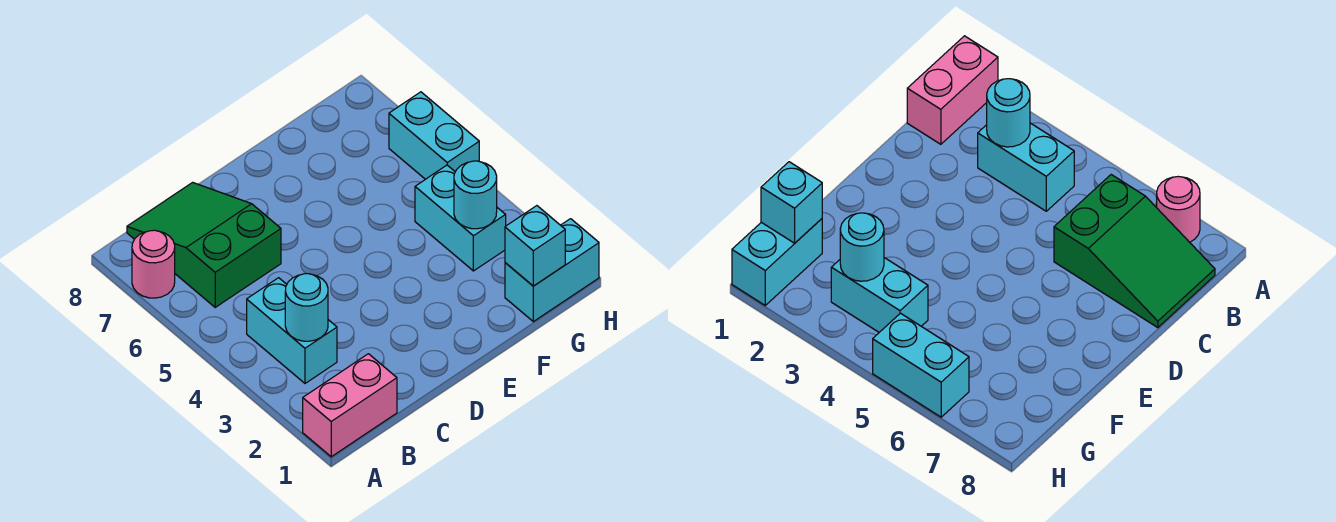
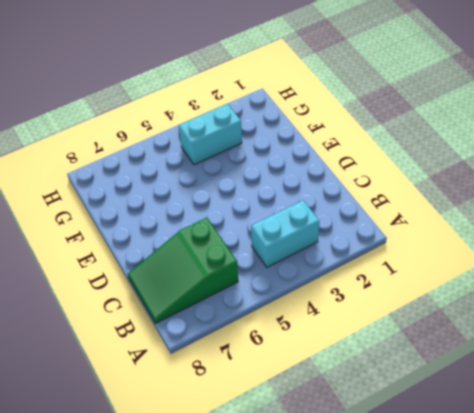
none -> pink brick A1:B1 level 1
none -> pink round brick A7 level 1

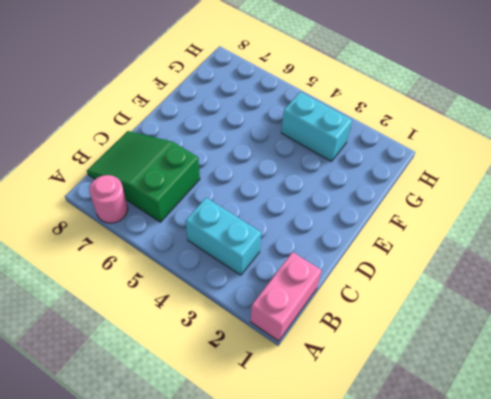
none -> cyan brick G1:H1 level 1
none -> cyan brick H5:H6 level 1

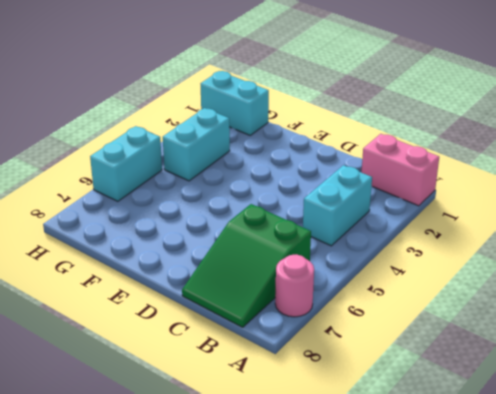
none -> cyan round brick B3 level 2
none -> cyan brick G1 level 2

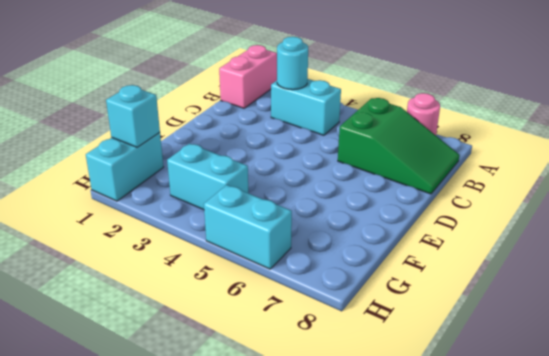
none -> cyan round brick G3 level 2

